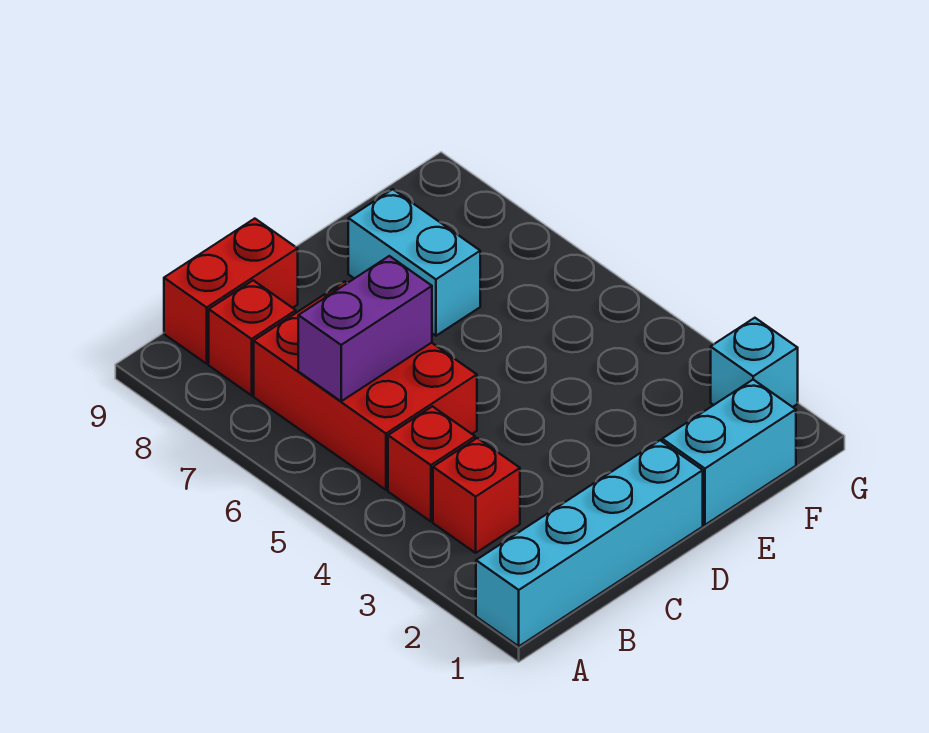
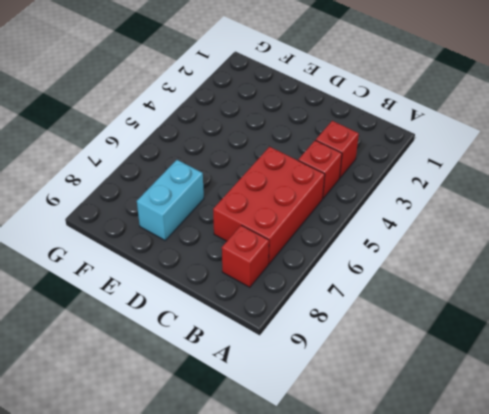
none -> cyan brick A1:D1 level 1
none -> red brick B9:C9 level 1

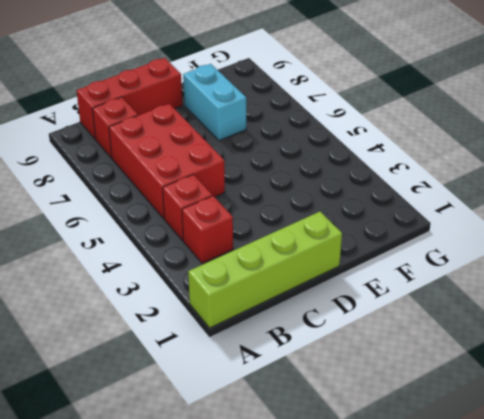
lime brick A1:D1 level 1 -> cyan brick A1:D1 level 1
red brick B9:D9 level 1 -> red brick B9:C9 level 1
none -> cyan brick E1:F1 level 1
none -> cyan brick G2 level 1

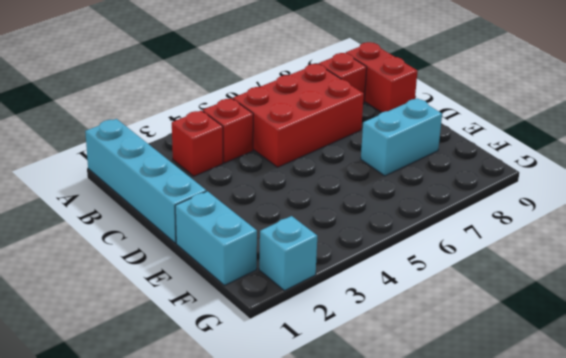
none -> purple brick B6:C6 level 2

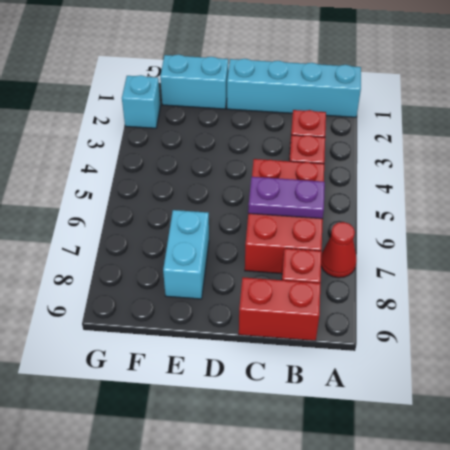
red cone A7 level 1 -> none
purple plate B6:C6 level 2 -> purple brick B6:C6 level 2

